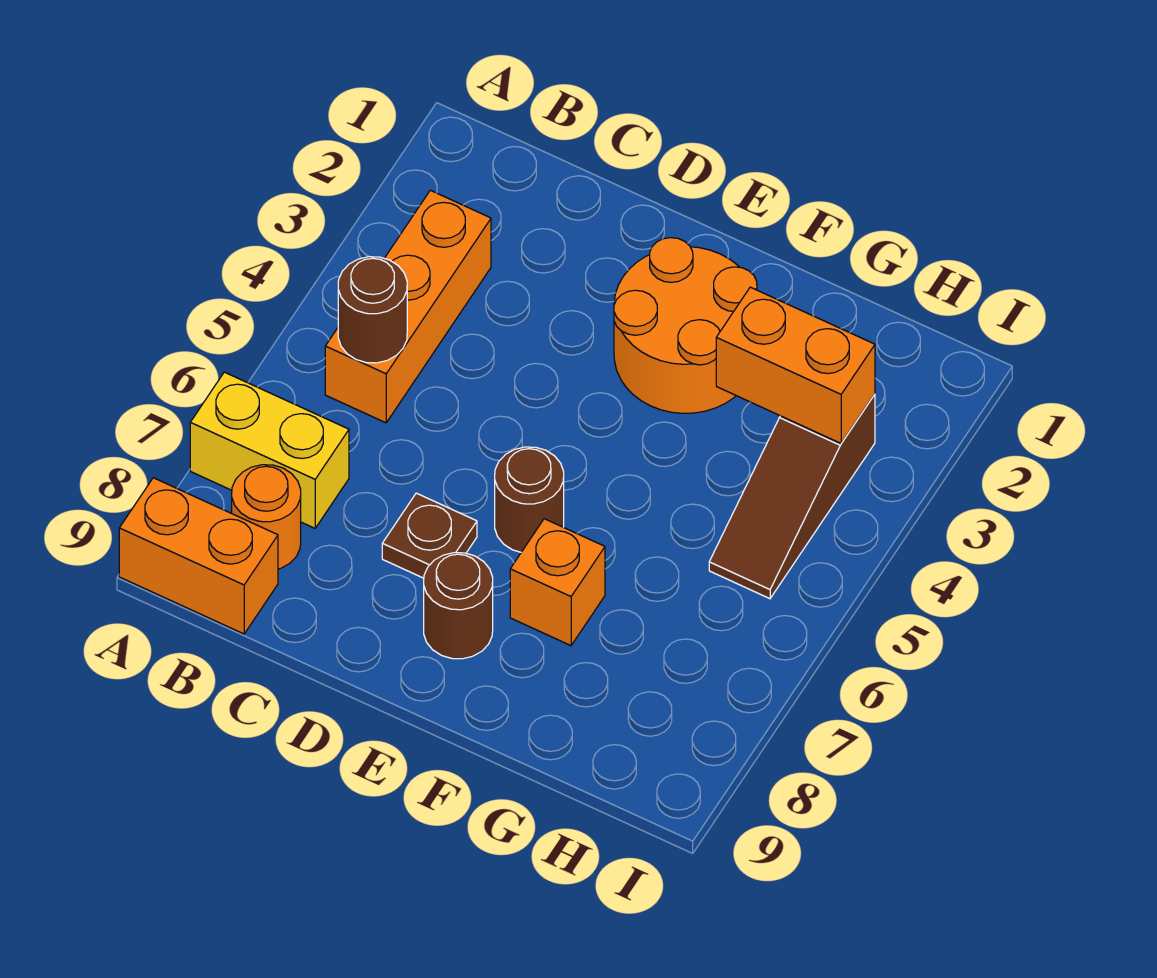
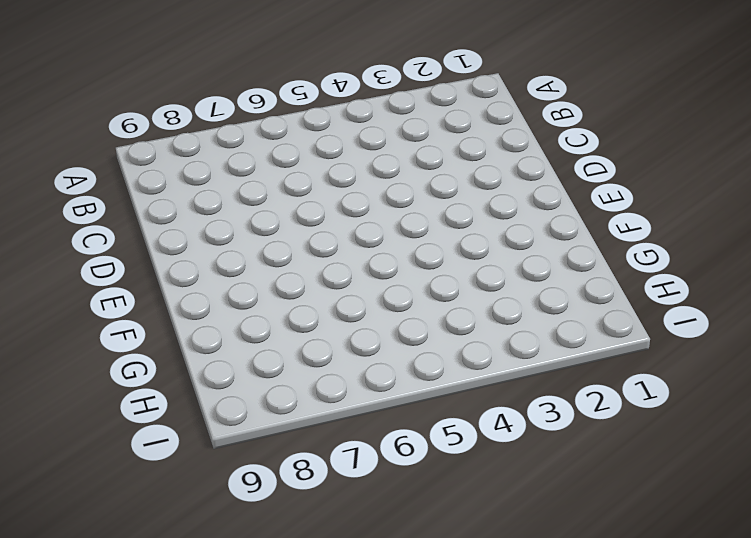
none -> yellow brick A7:B7 level 1
none -> orange brick A9:B9 level 1
none -> orange brick B3:B5 level 1

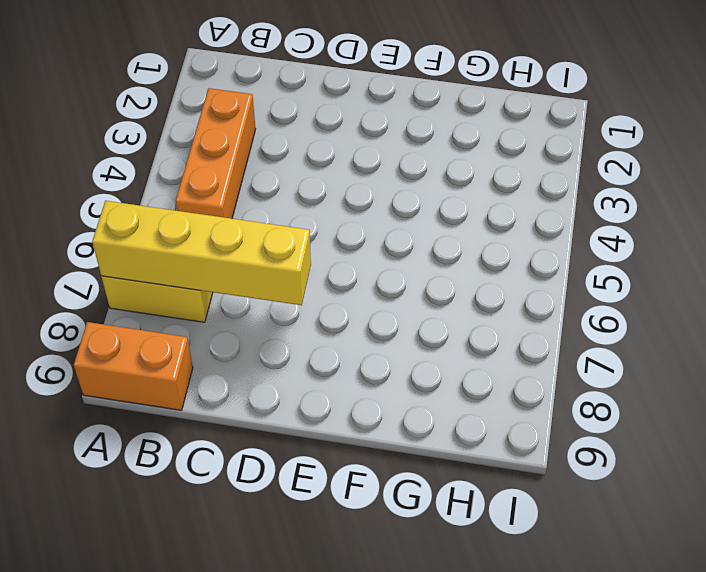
yellow brick A7:D7 level 2 -> none
none -> orange round brick B8 level 1
none -> brown plate D7 level 1
none -> orange round brick E2:F3 level 1

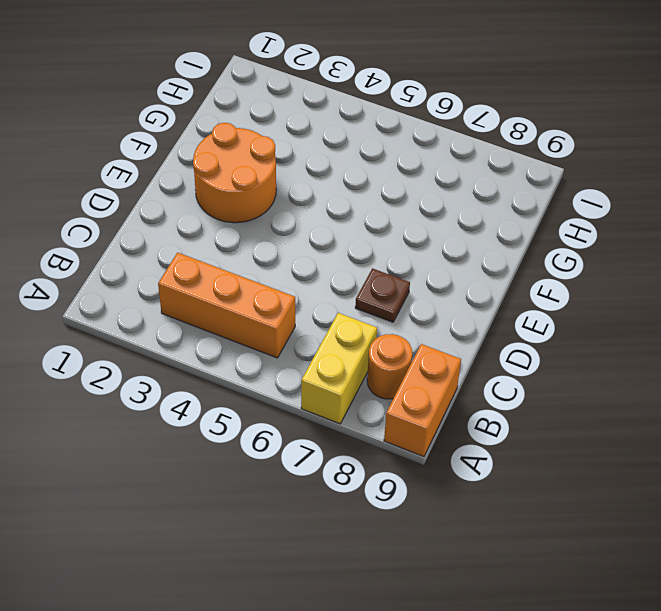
none -> brown round brick E6 level 1
none -> brown round brick E8 level 1
none -> orange brick F7 level 1

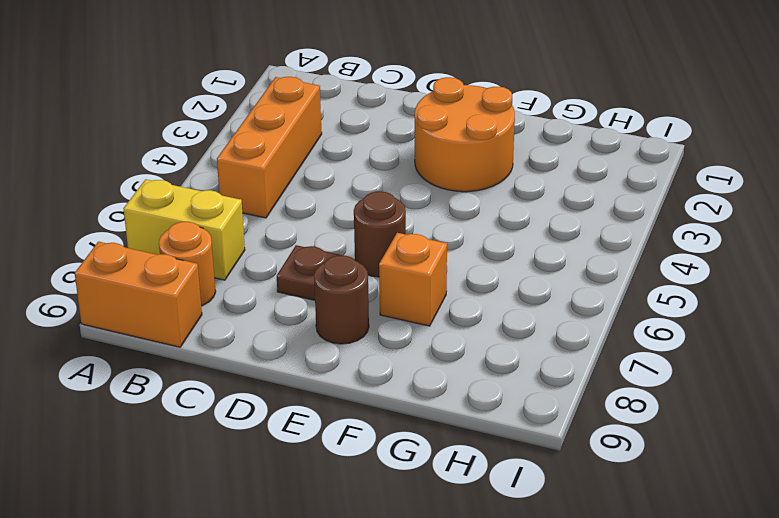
none -> brown slope H3:H5 level 1 top 3
none -> brown round brick B5 level 2
none -> orange brick G3:H3 level 2

